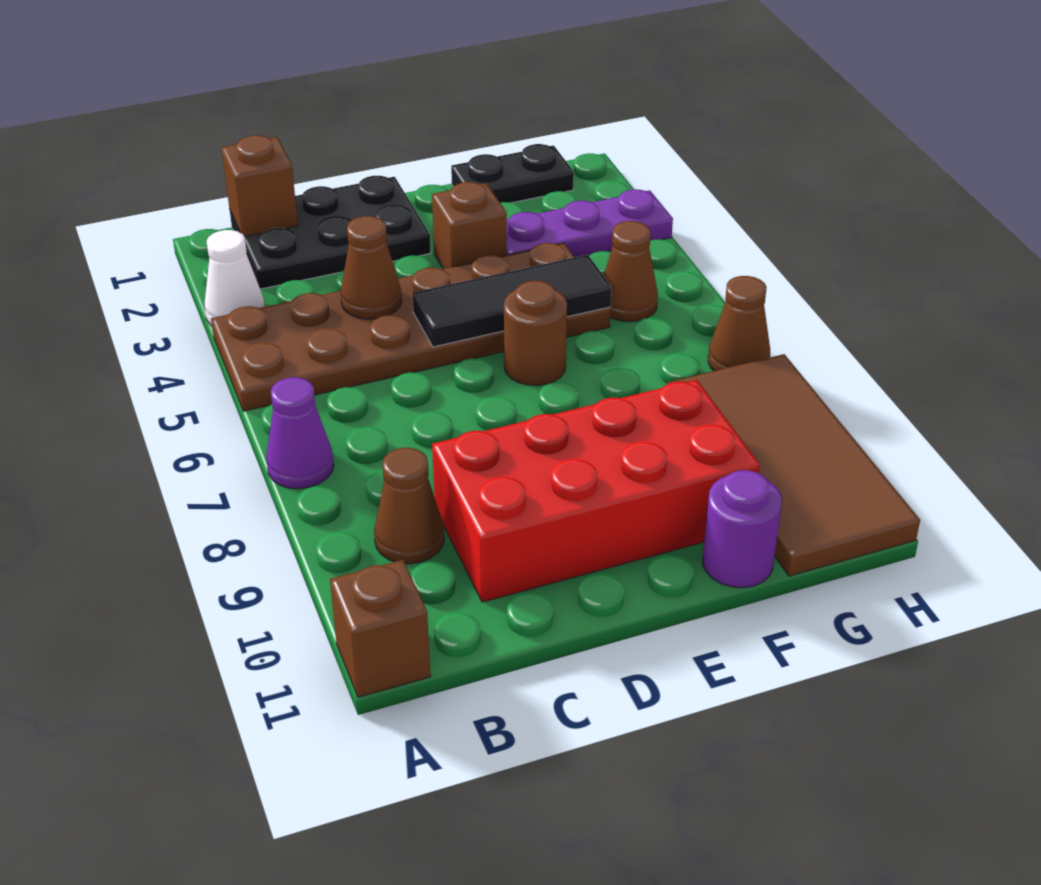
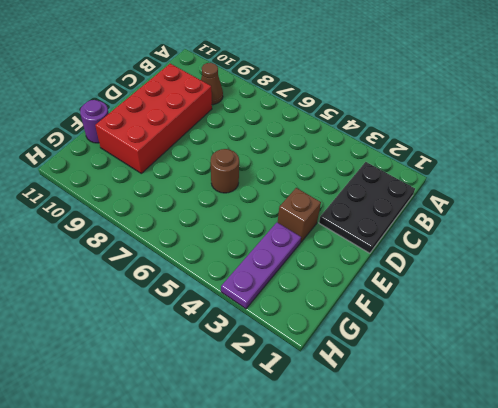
none -> white cone A3 level 1
none -> brown plate A4:F5 level 1
none -> purple cone A7 level 1

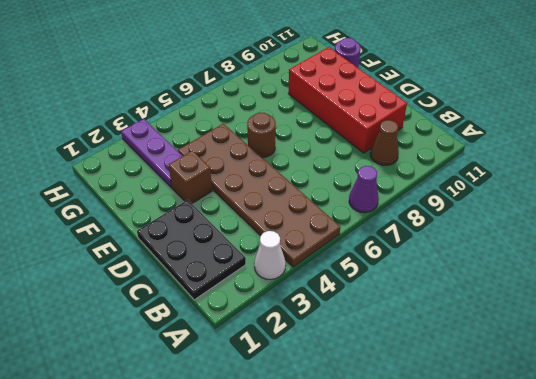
none -> brown brick A11 level 1
none -> black plate F1:G1 level 1
none -> brown cone G5 level 1

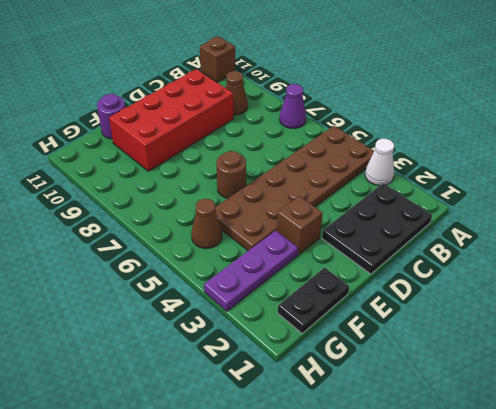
none -> brown tile G8:H11 level 1
none -> brown cone H7 level 1
none -> brown brick B1 level 2

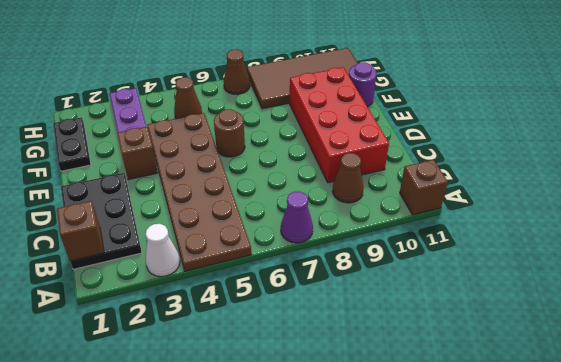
none -> brown cone C4 level 2
none -> black tile D5:F5 level 2

